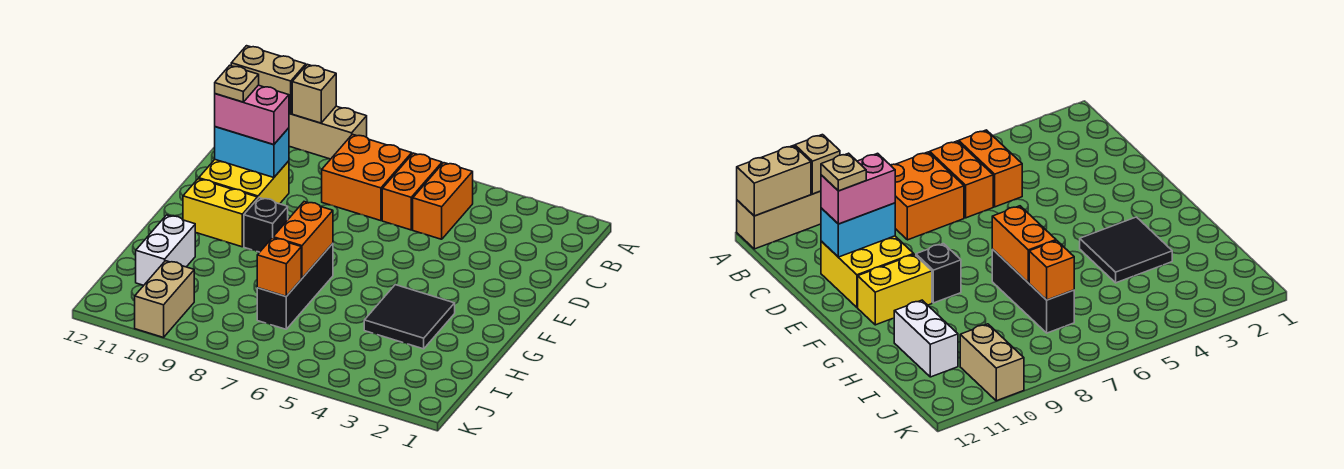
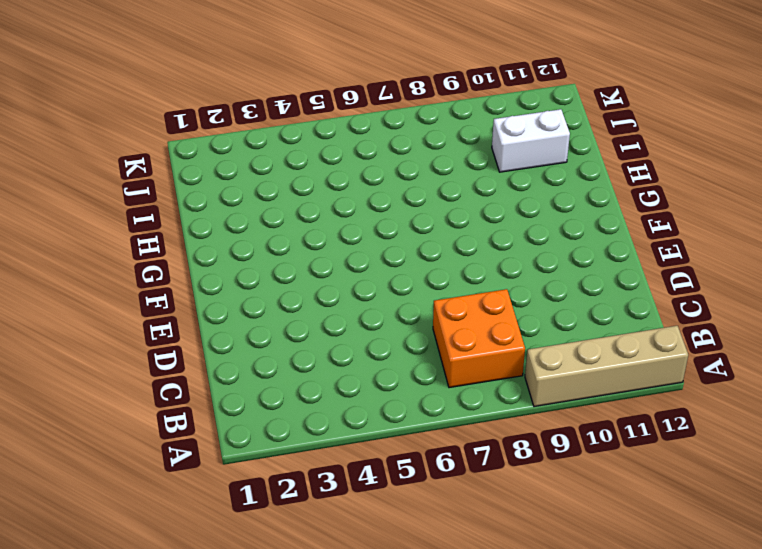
white brick I10:I11 level 1 -> white brick H11:I11 level 1
none -> orange brick B5:C5 level 1
none -> orange brick B6:C6 level 1
none -> yellow brick D10:E11 level 1

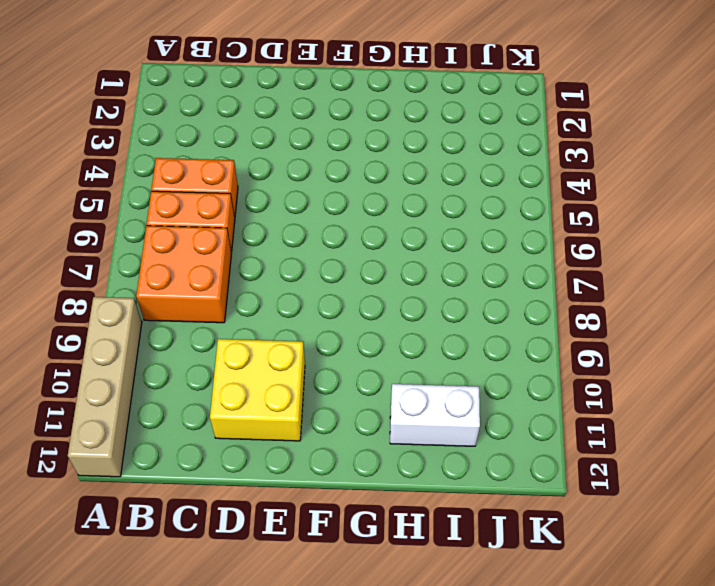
none -> black brick F9 level 1
none -> yellow brick F10:F11 level 1
none -> black tile G3:H4 level 1

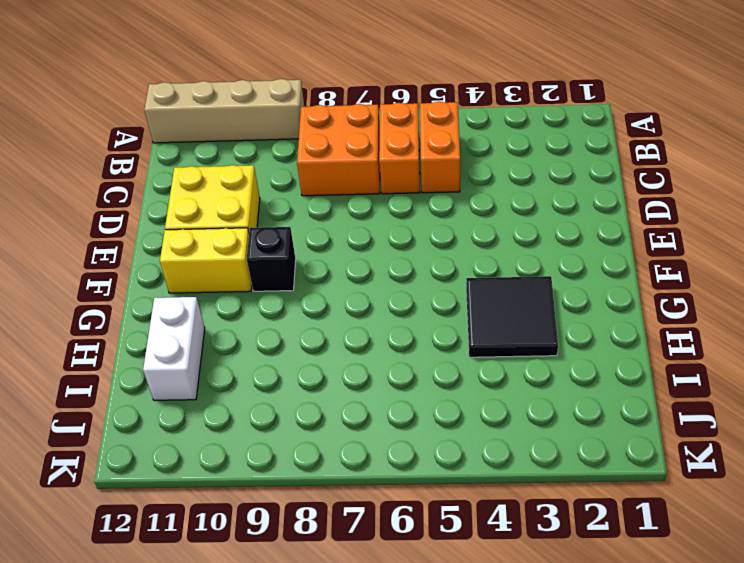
none -> black brick G7:I7 level 1
none -> tan brick J10:K10 level 1
none -> tan brick A10 level 2

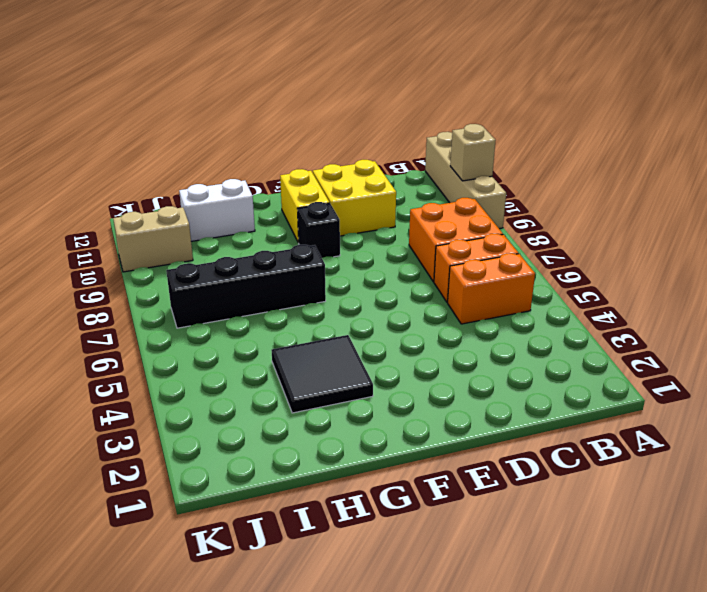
black brick G7:J7 level 1 -> black brick G7:I7 level 1
none -> tan brick A11:A12 level 2
none -> cyan brick D10:D11 level 2
none -> orange brick G7:H7 level 2

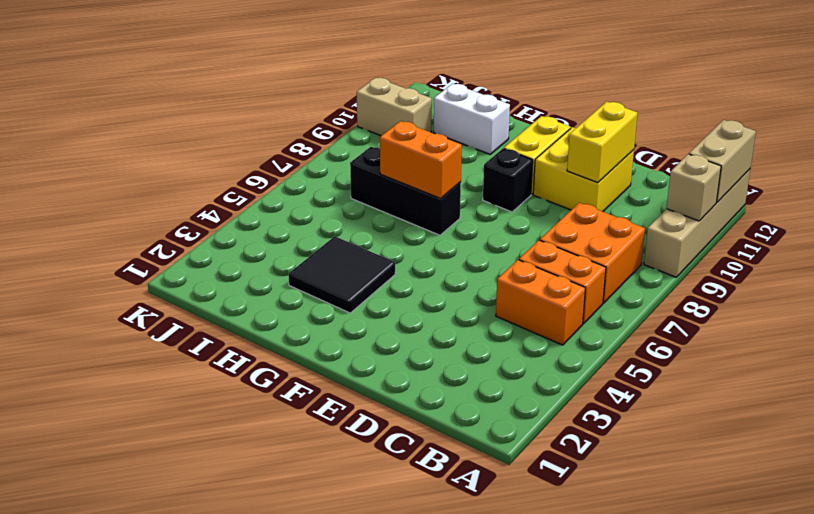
yellow brick D10:D11 level 2 -> cyan brick D10:D11 level 2
none -> orange brick I7 level 2
none -> pink brick D10:D11 level 3
none -> tan plate D11 level 4

